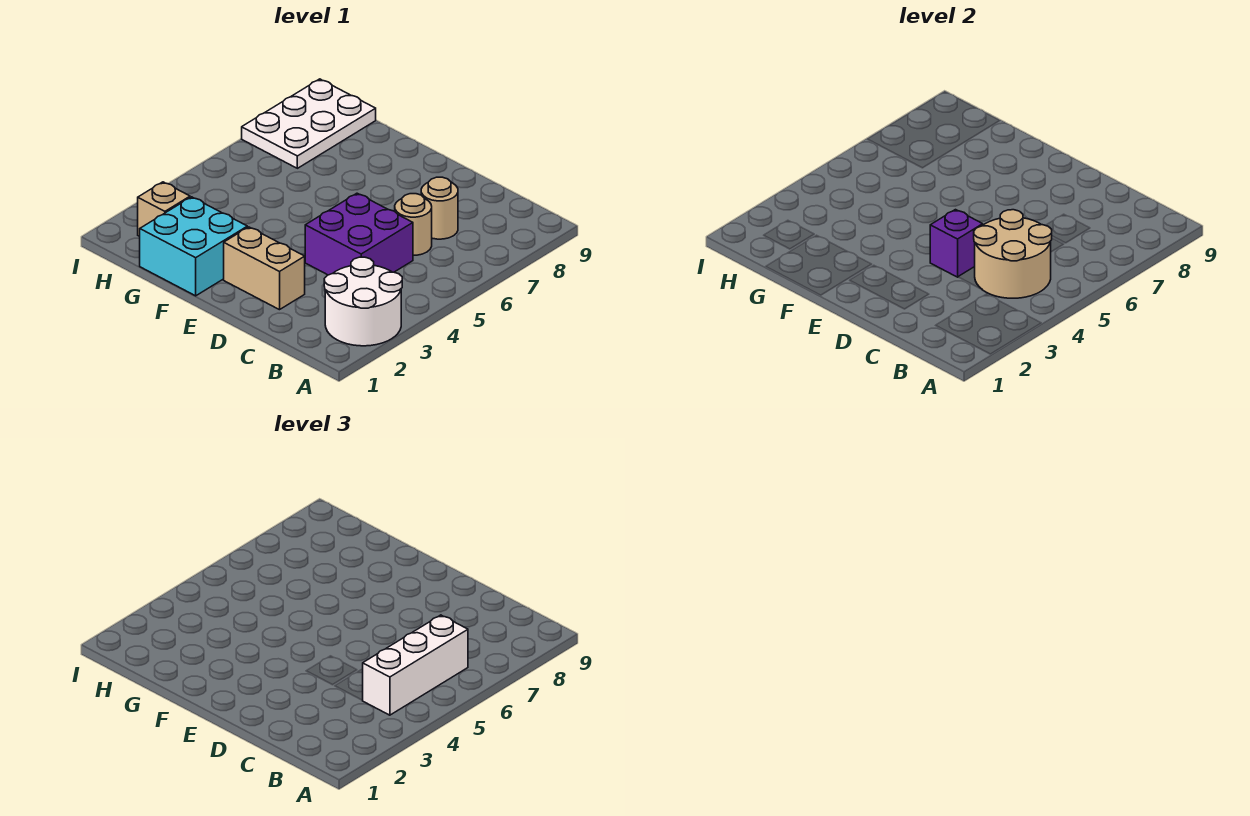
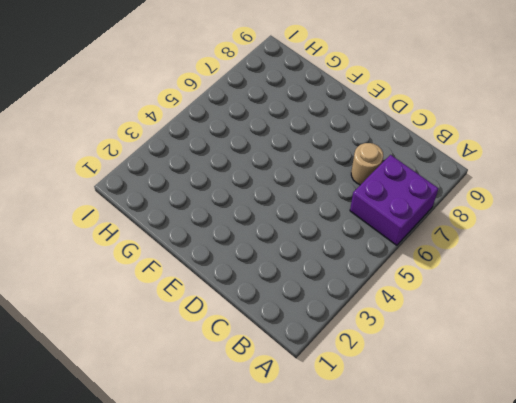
purple brick A6:B7 level 1 -> purple brick C4:D5 level 1
none -> white round brick A2:B3 level 1
none -> tan round brick C6 level 1

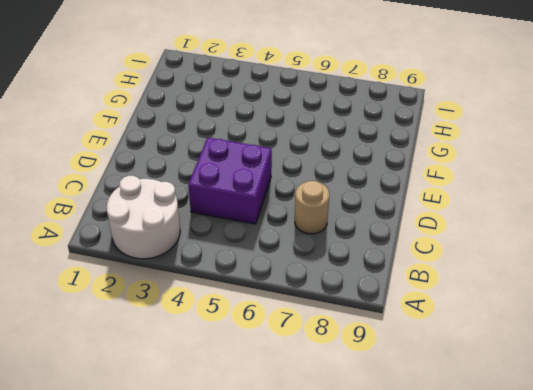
none -> tan round brick C6 level 1
none -> tan brick D2:E2 level 1

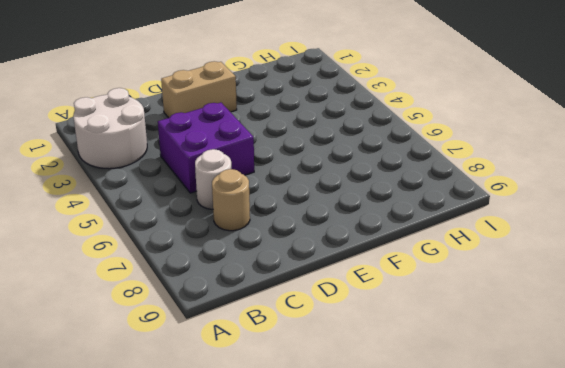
white round brick C6 level 1 -> tan round brick C6 level 1
none -> cyan brick F1:G2 level 1
none -> tan brick H2 level 1

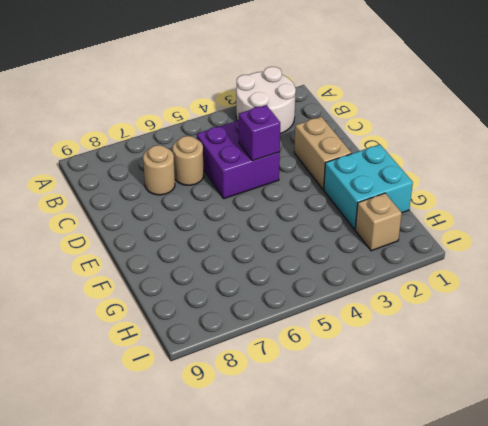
none -> white plate H7:I9 level 1
none -> tan round brick B4:C5 level 2

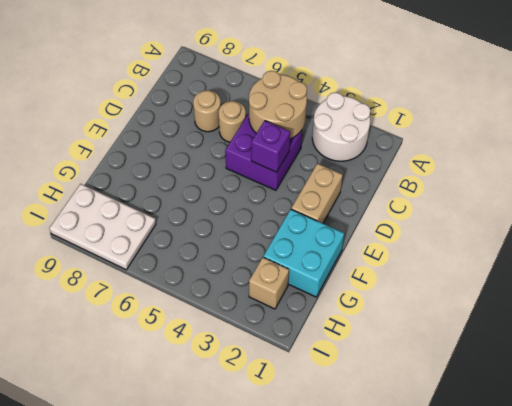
none -> white brick B4:B6 level 3

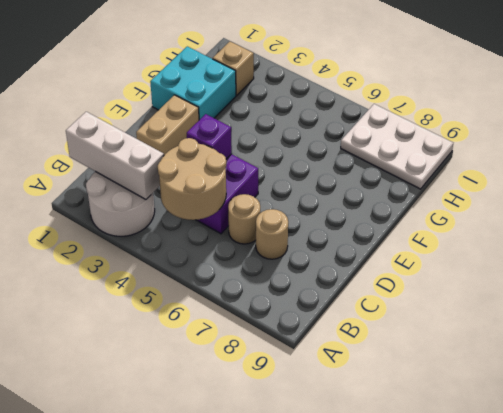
white brick B1:B3 level 2 -> white brick B4:B6 level 3

